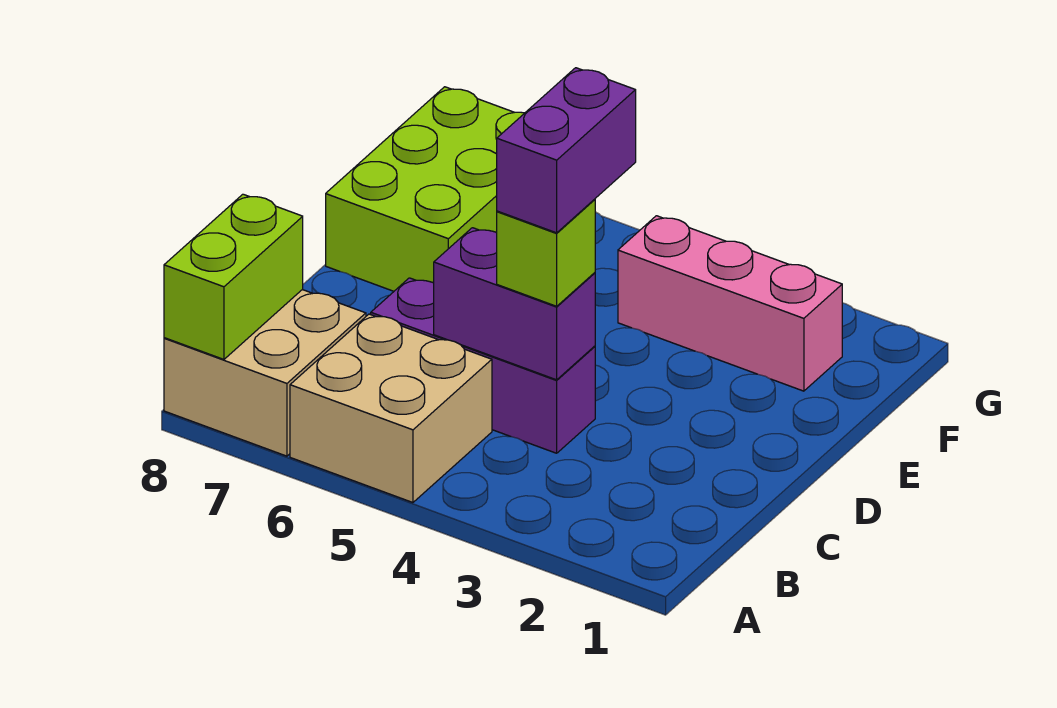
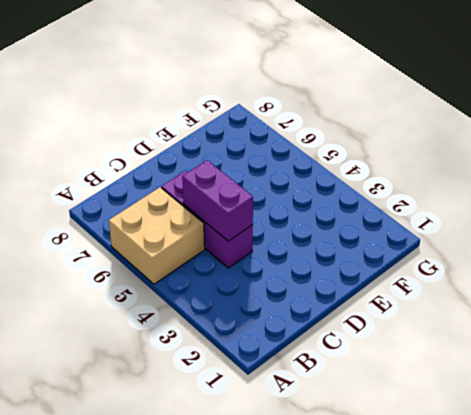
none -> tan brick A7:B8 level 1
none -> lime brick E7:G8 level 1

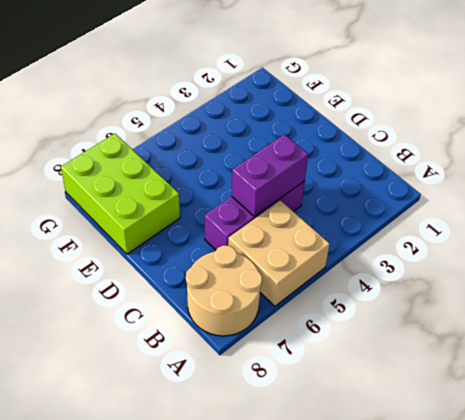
tan round brick A7:B8 level 1 -> tan brick A7:B8 level 1
none -> pink brick F2:F4 level 1
none -> lime brick A8:B8 level 2

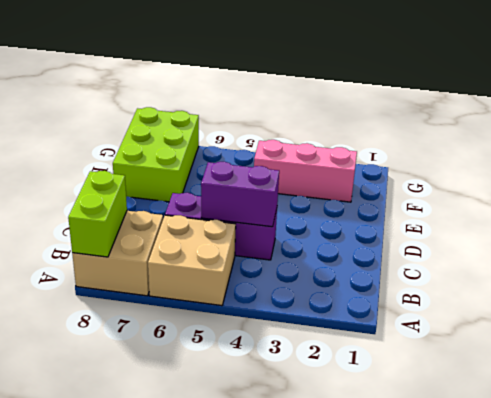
none -> lime brick C4 level 3
none -> purple brick C4:D4 level 4

